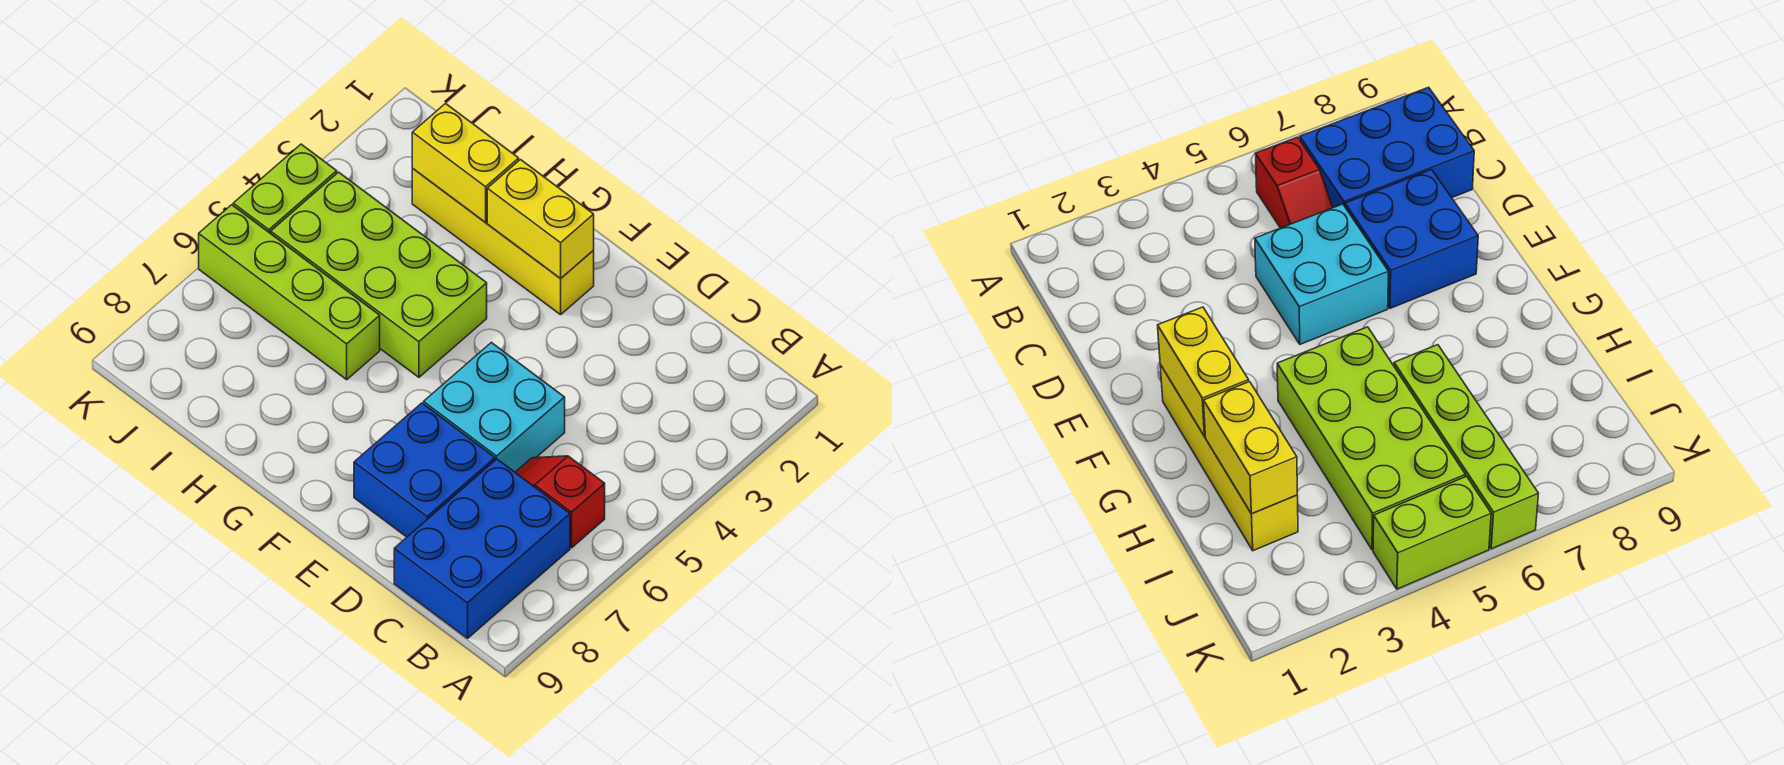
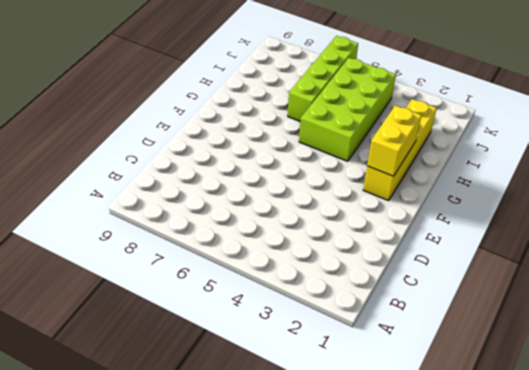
none -> red slope B6:C6 level 1 top B
none -> blue brick B7:C9 level 1

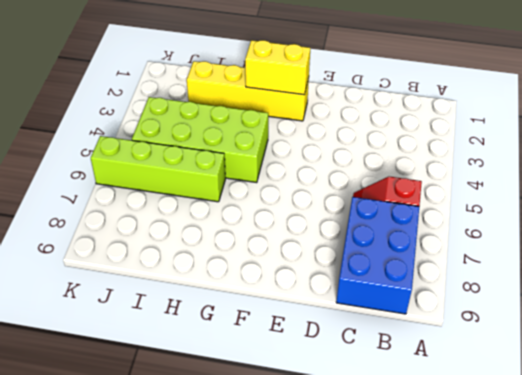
none -> cyan brick D5:E6 level 1
none -> blue brick D7:E8 level 1

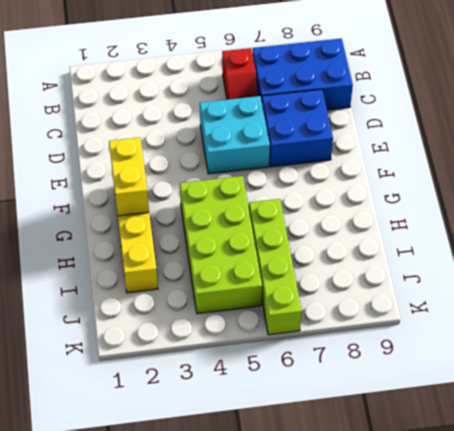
none -> lime brick K4:K5 level 1
none -> yellow brick H2:I2 level 2

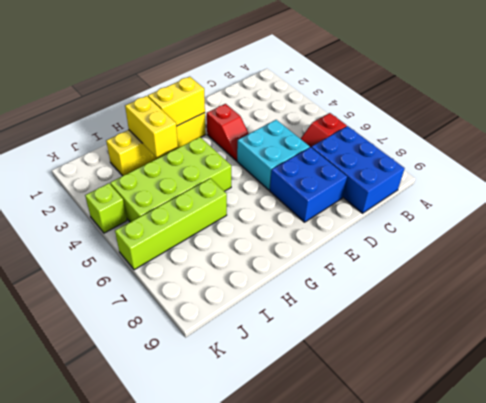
red slope E3:E4 level 1 top 3 -> none
yellow brick H2:H3 level 2 -> yellow brick H2:I2 level 2
lime brick K4 level 1 -> lime brick K4:K5 level 1

